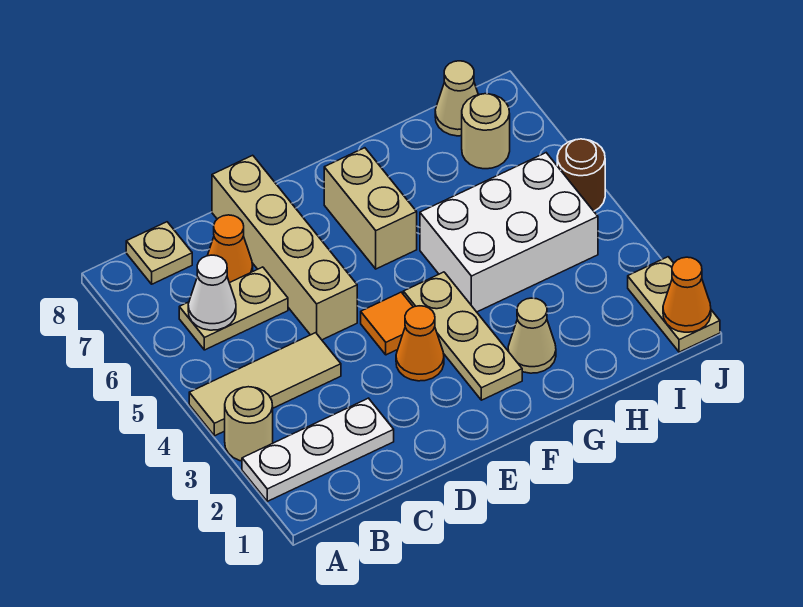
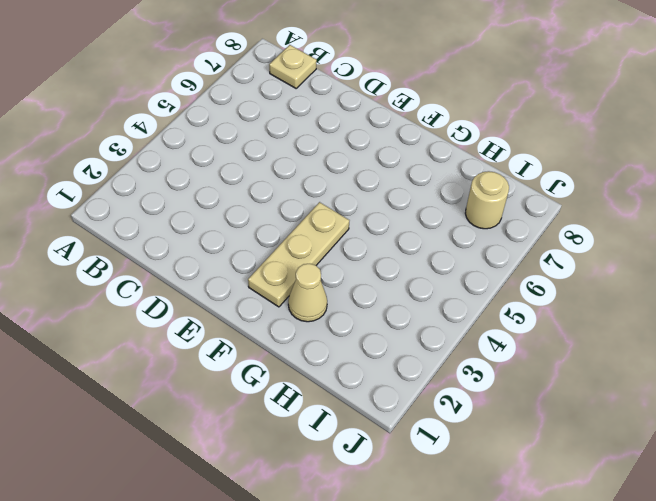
none -> white plate A2:C2 level 1
none -> tan round brick A3 level 1
none -> tan tile A4:C4 level 1

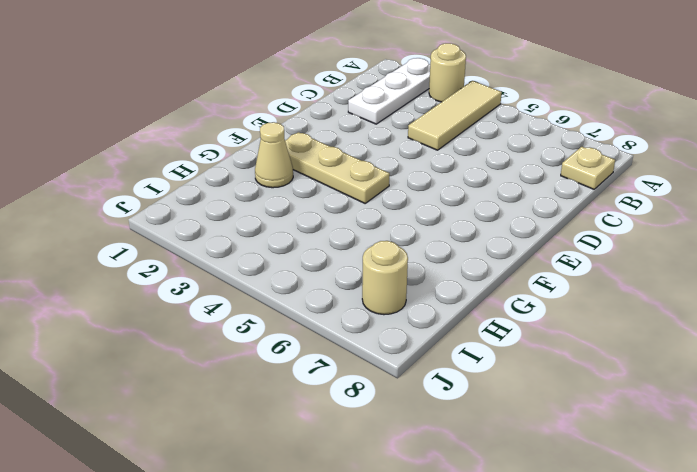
none -> tan plate B6:C6 level 1
none -> orange cone C7 level 1
none -> tan brick D5:D8 level 1

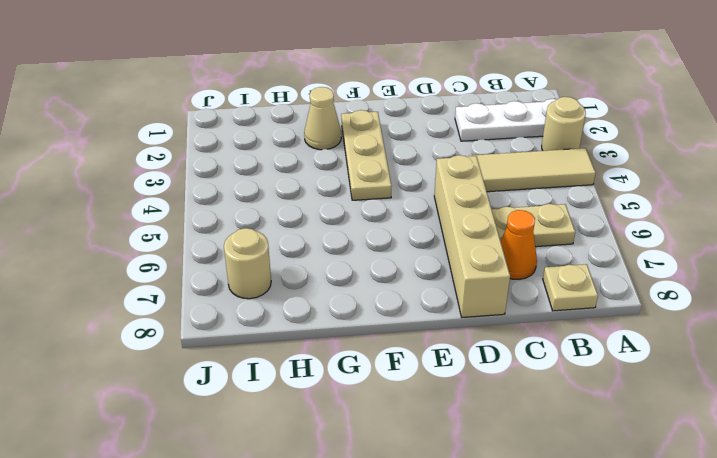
none -> orange cone E3 level 1
none -> orange tile E4 level 1
none -> tan brick F6:F7 level 1

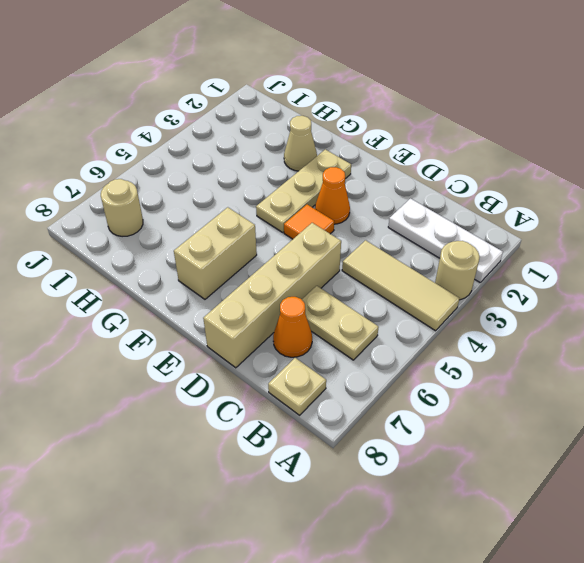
none -> white brick G4:I5 level 1
none -> tan cone I8 level 1
none -> tan plate J1:J2 level 1

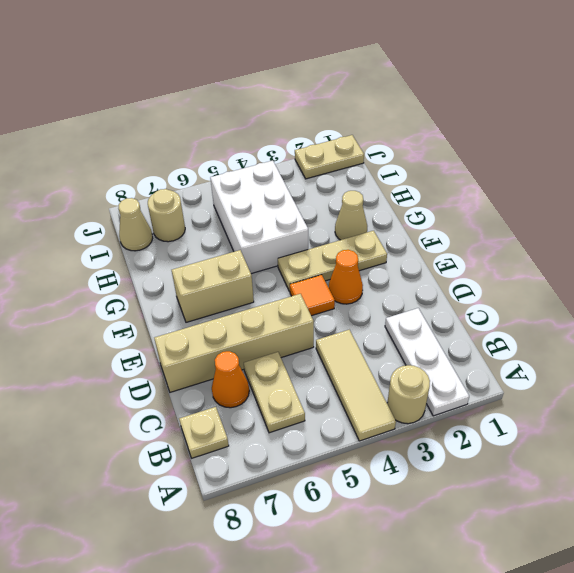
none -> brown round brick J5 level 1
none -> white cone B6 level 2
none -> orange cone J1 level 2

